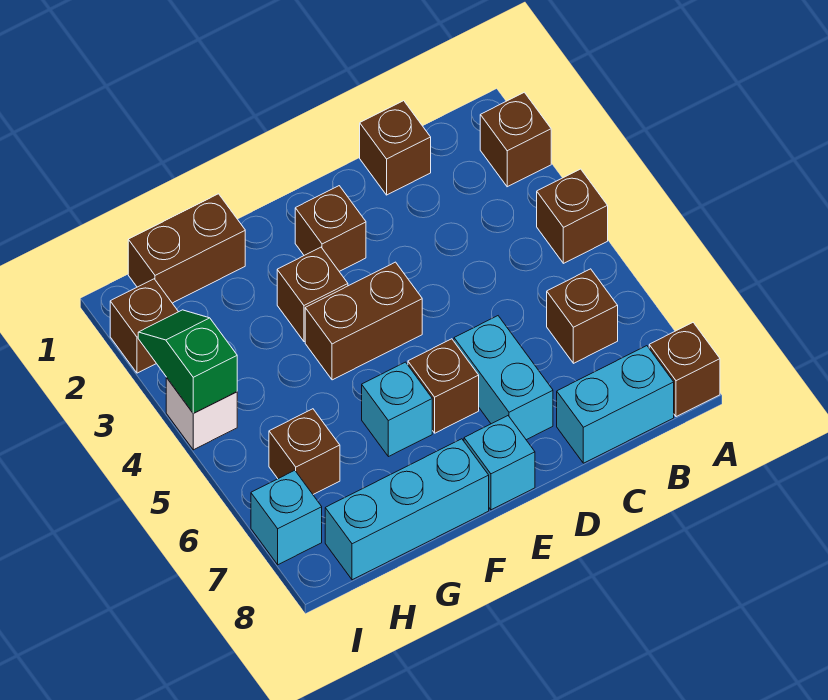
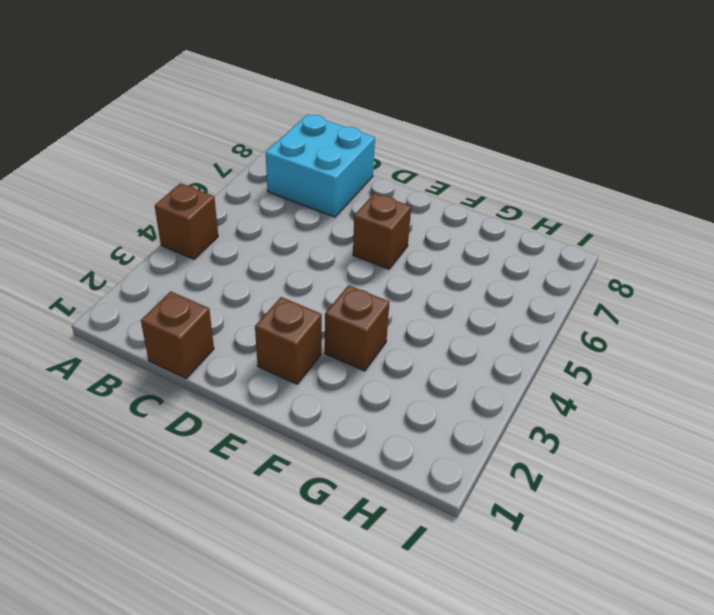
cyan brick B7:C8 level 1 -> cyan brick B8:C8 level 1
none -> brown brick A2 level 1
none -> brown brick A8 level 1
none -> brown brick B6 level 1

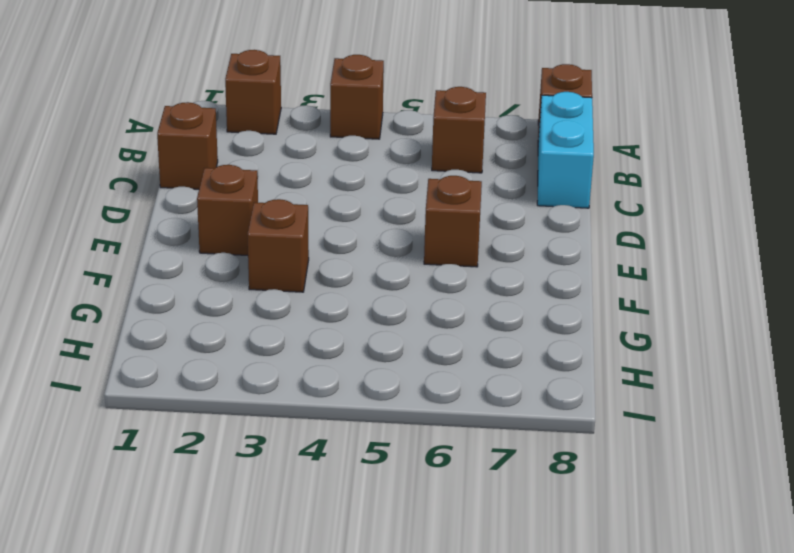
none -> cyan brick D6:D7 level 1
none -> brown brick E4:F4 level 1
none -> cyan brick E8 level 1

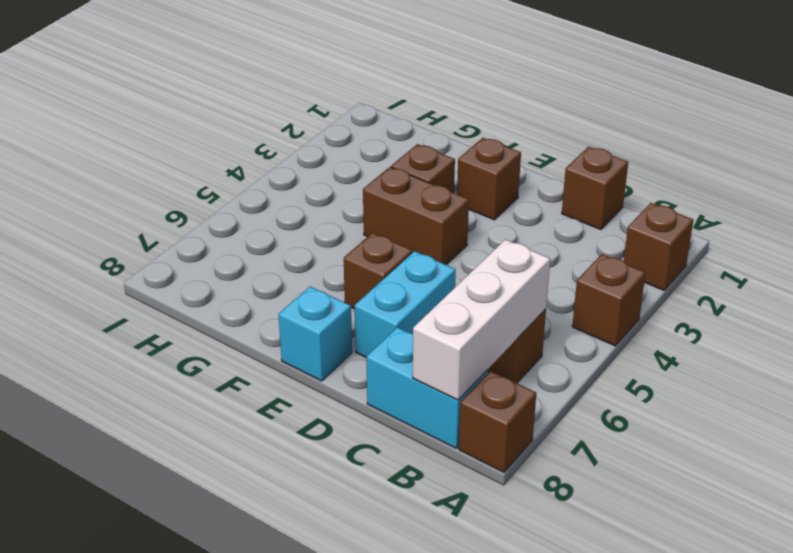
white brick B6:B8 level 2 -> none
none -> cyan brick F6 level 1
none -> cyan brick F8:H8 level 1
none -> brown brick G1:H1 level 1

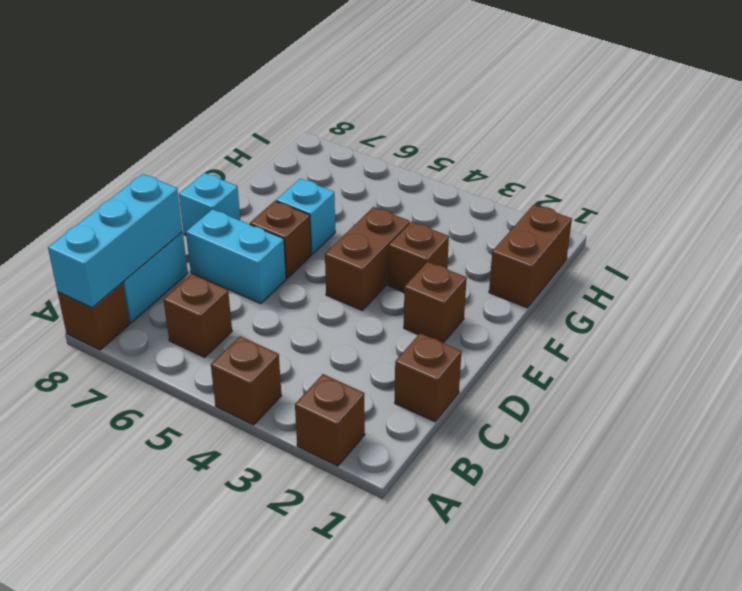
cyan brick A8:C8 level 2 -> cyan brick F8:H8 level 1
none -> brown brick H6 level 1
none -> brown brick I2 level 1
none -> white brick I4 level 1

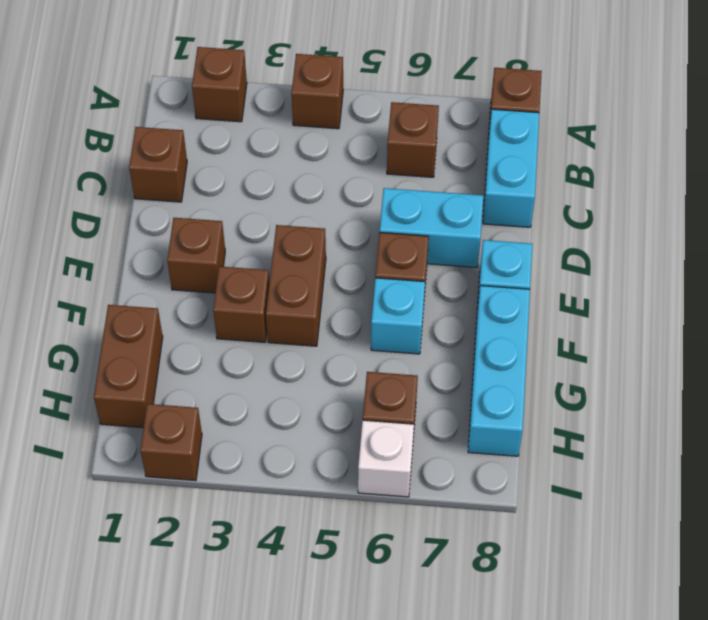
white brick I6 level 1 -> white brick I4 level 1
none -> cyan brick I7 level 1
none -> green slope I3:I4 level 2 top 4

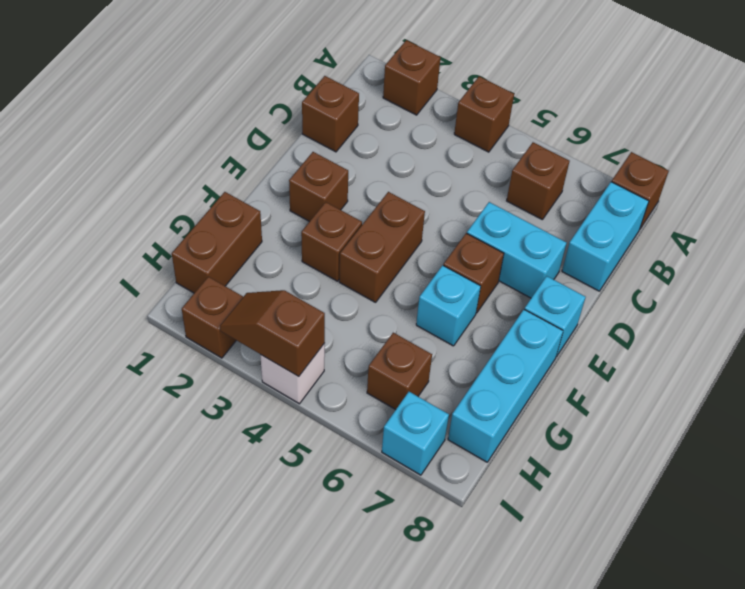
brown slope I3:I4 level 2 top 4 -> green slope I3:I4 level 2 top 4

